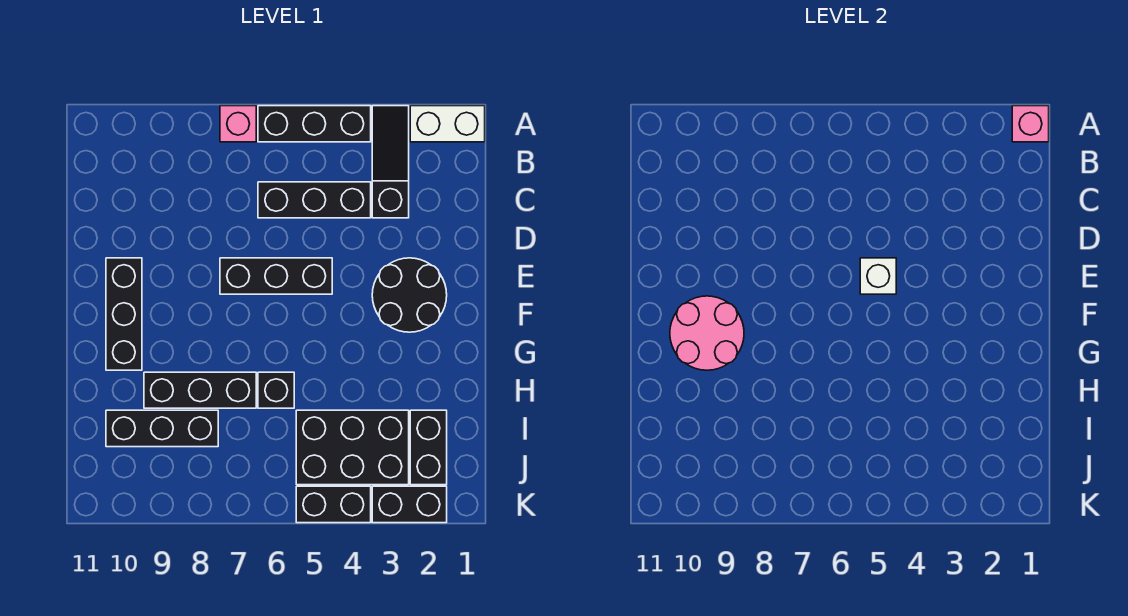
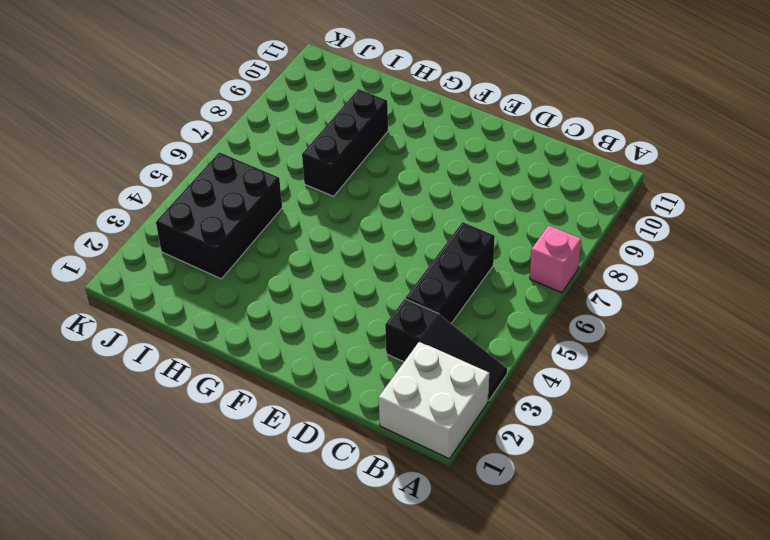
white brick A1:B2 level 1 -> white brick A1:A2 level 1
none -> black brick A4:A6 level 1
none -> black round brick E2:F3 level 1
none -> black brick E5:E7 level 1

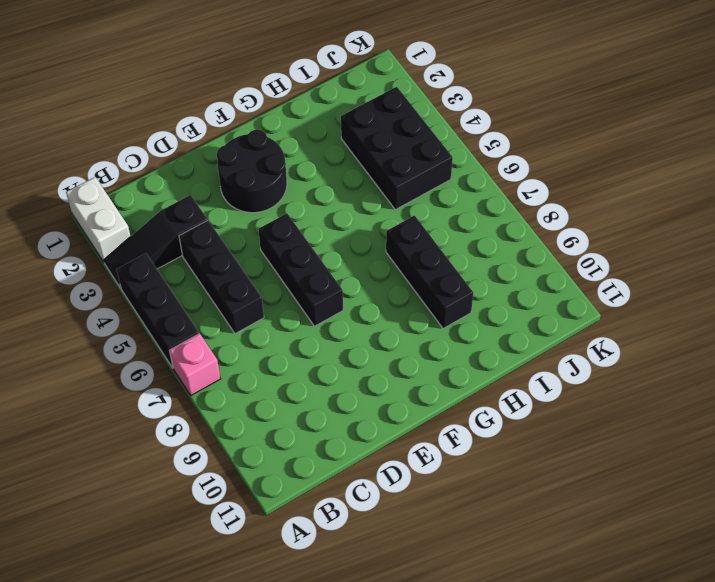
none -> black brick E10:G10 level 1
none -> black brick H6 level 1
none -> black brick I2:J2 level 1

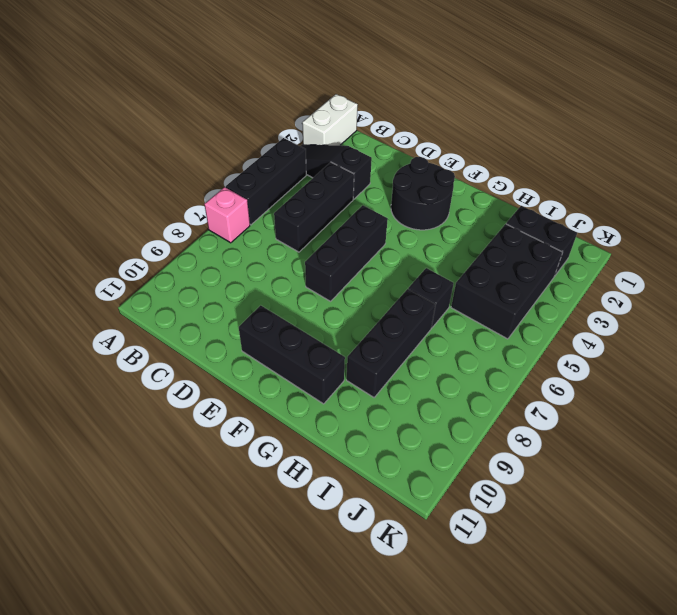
none -> black brick I8:I10 level 1
none -> black brick K2:K3 level 1
none -> black brick K4:K5 level 1

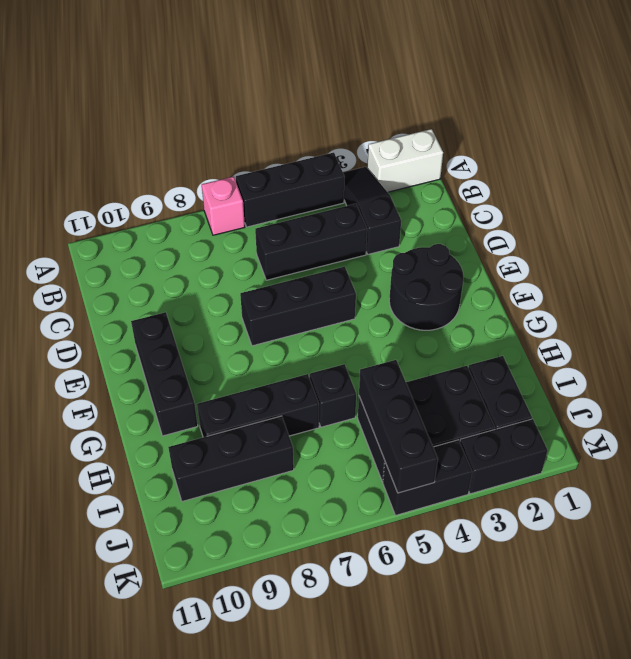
black brick I5:K5 level 2 -> none
none -> pink brick A1 level 2
none -> white brick E5 level 2
none -> pink round brick F9:G10 level 2

